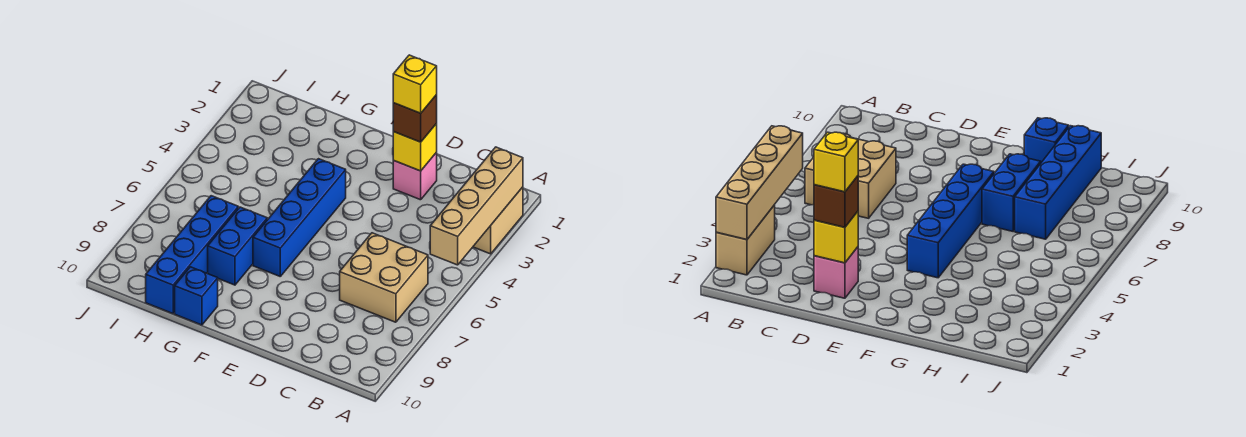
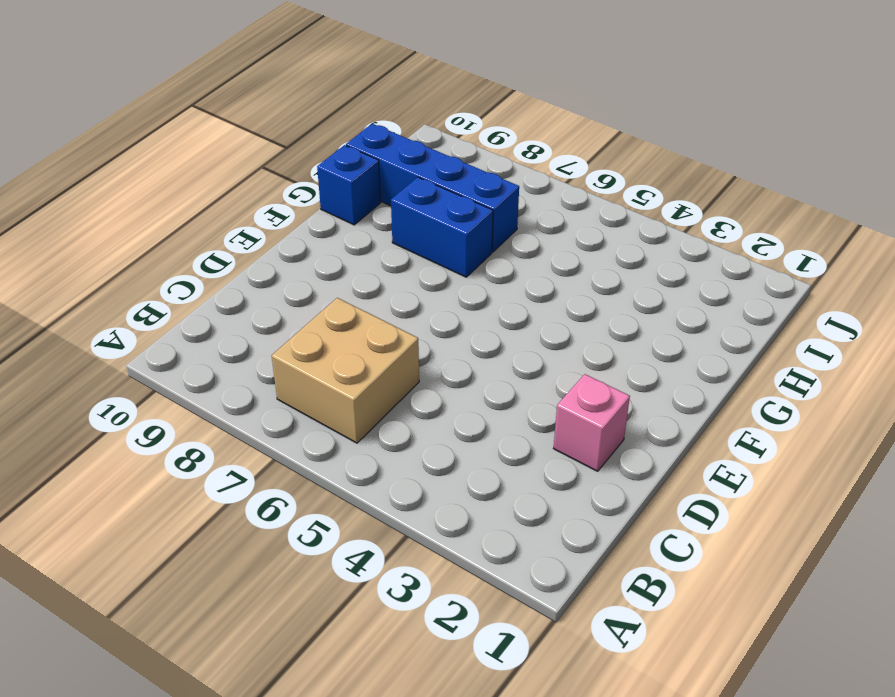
none -> tan brick A2:A3 level 1
none -> blue brick F4:F7 level 1

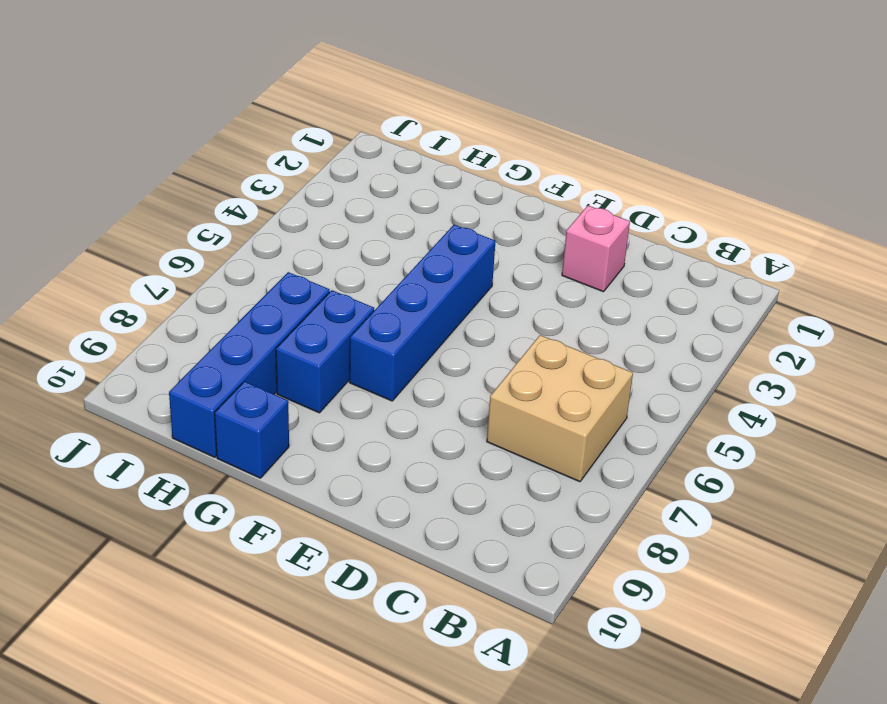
none -> tan brick A2:A3 level 1
none -> tan brick A2:A5 level 2

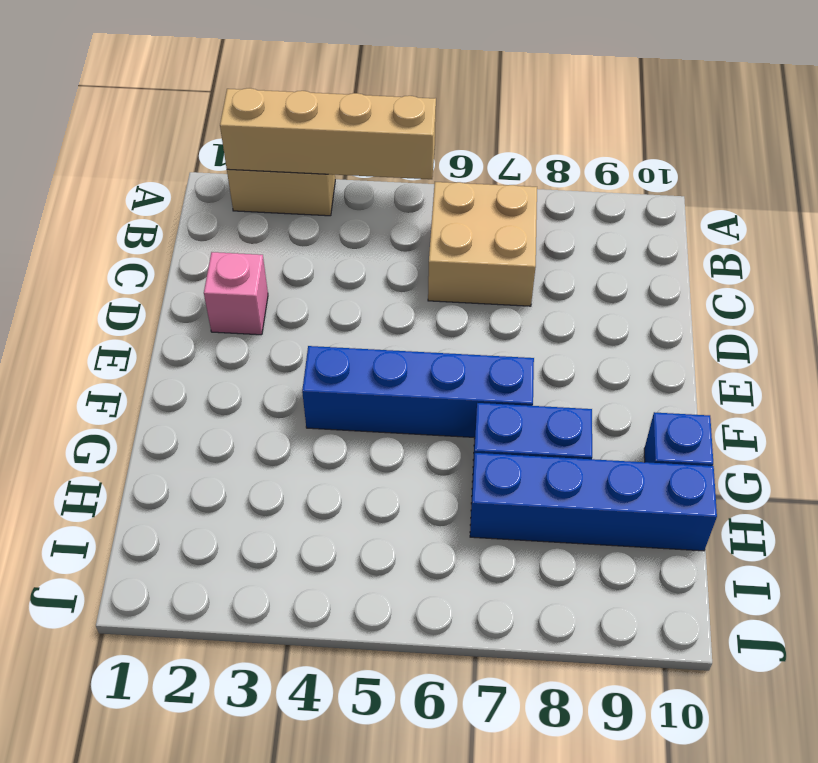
none -> yellow brick D2 level 2
none -> brown brick D2 level 3

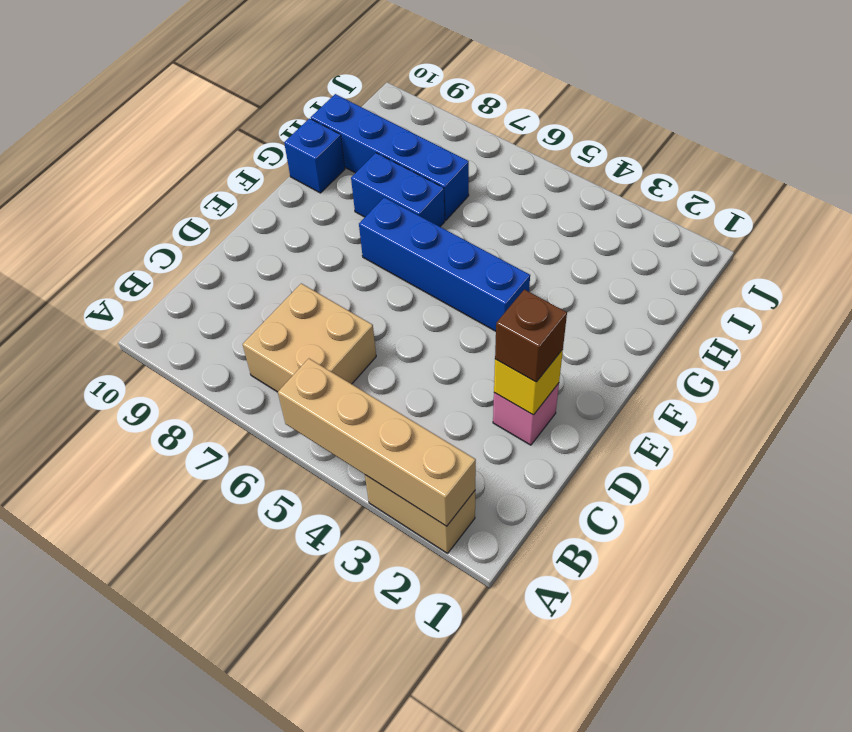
none -> yellow brick D2 level 4

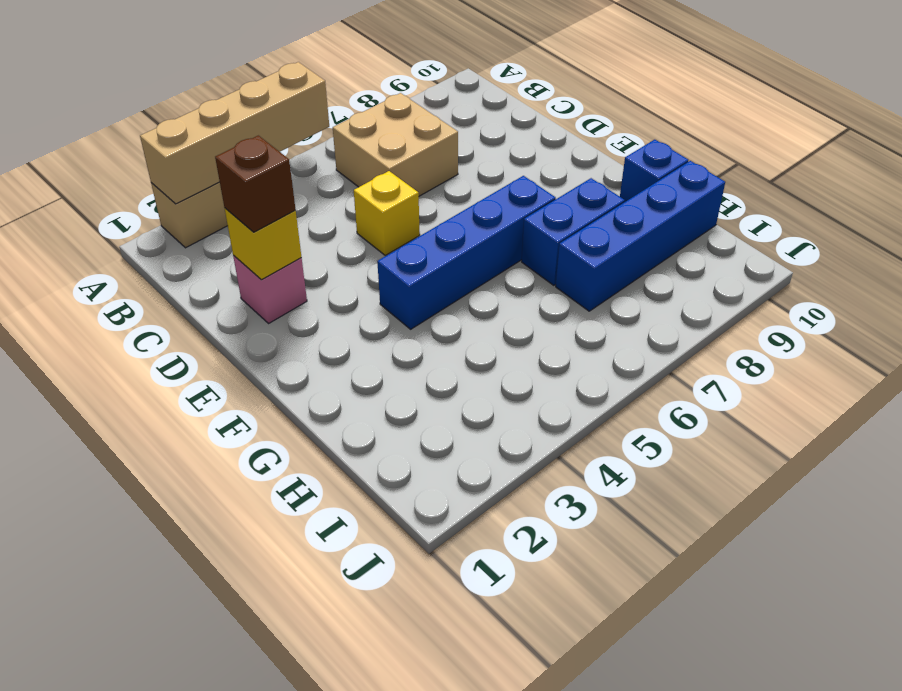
yellow brick D5 level 1 -> yellow brick D2 level 4

